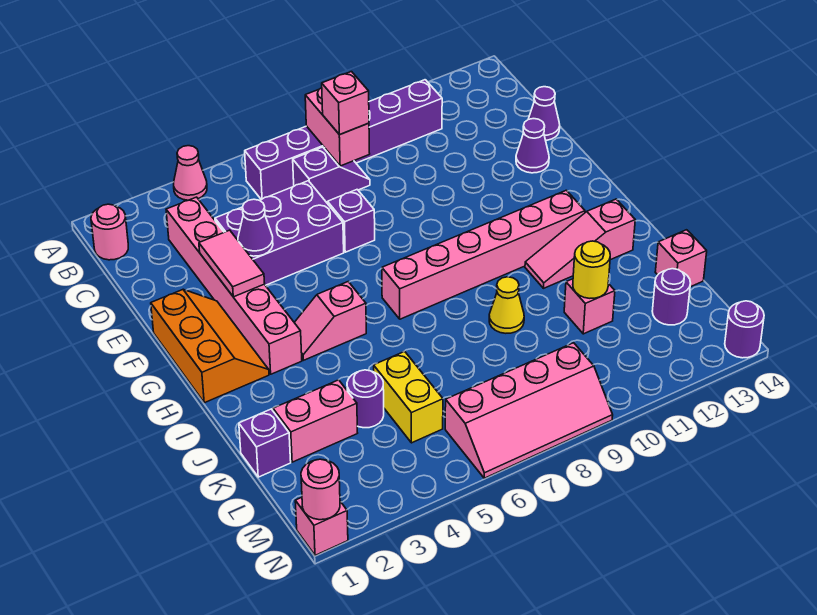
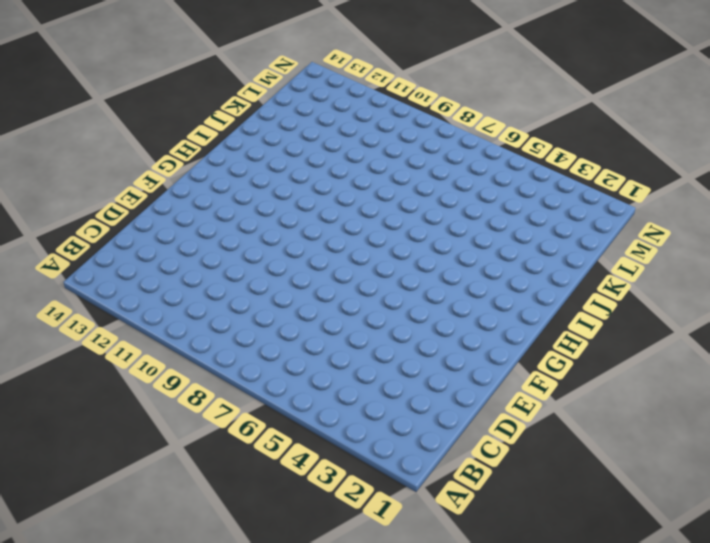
none -> pink cone A4 level 1
none -> pink round brick B1 level 1
none -> purple brick B6:B11 level 1
none -> pink brick C3:H3 level 1

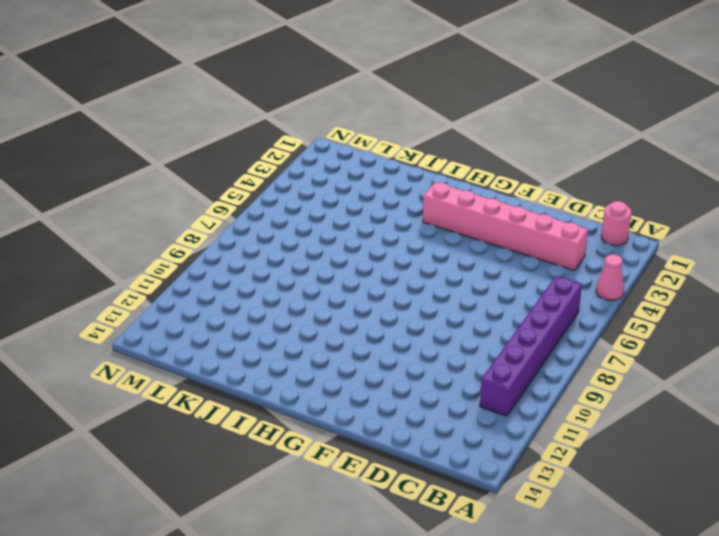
none -> purple slope C7:C8 level 1 top 7
none -> purple brick D4:E6 level 1
none -> purple cone D14 level 1
none -> purple brick E7 level 1

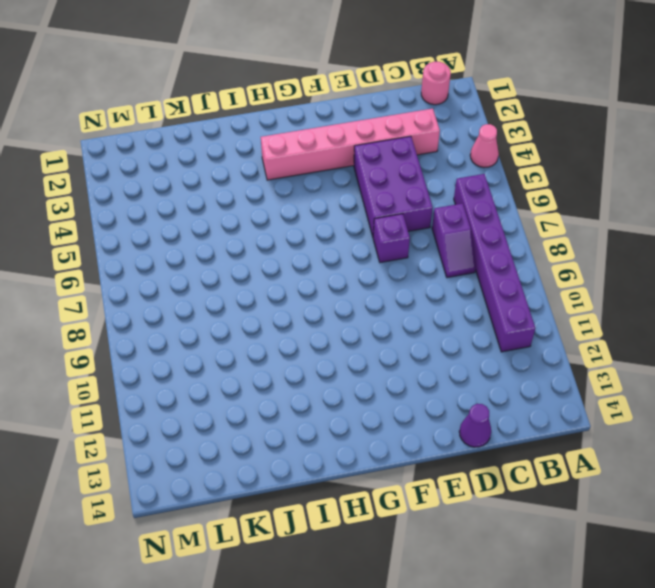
none -> purple cone E13 level 1
none -> orange slope F1:H2 level 1 top 1
none -> pink slope H4:H5 level 1 top 5
none -> pink brick H7:H12 level 1

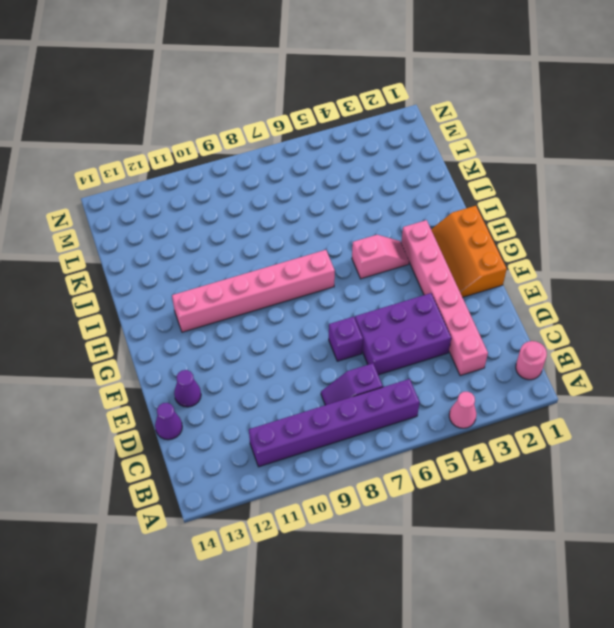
none -> pink slope I11:I13 level 1 top 13
none -> yellow cone J9 level 1
none -> purple brick K1 level 1
none -> pink brick K2:K3 level 1

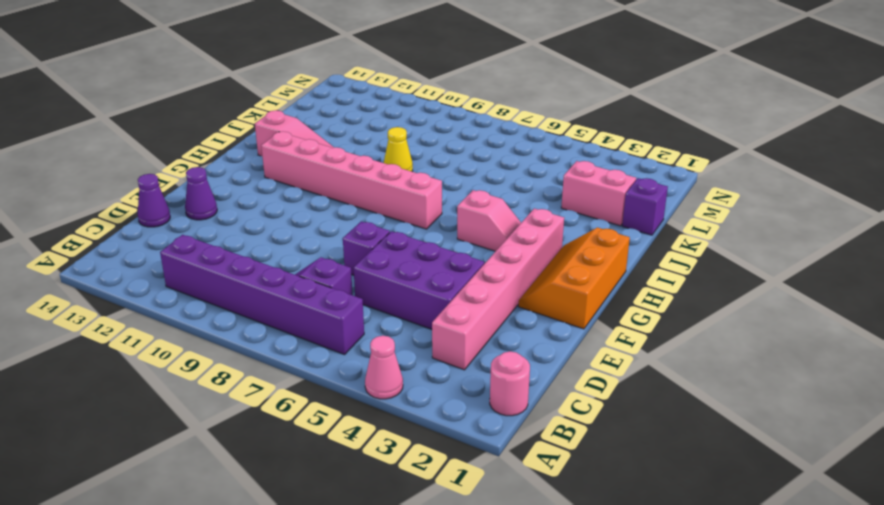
none -> purple round brick K4 level 1
none -> yellow brick K5:L5 level 1
none -> pink brick K11 level 1
none -> pink brick K14 level 1

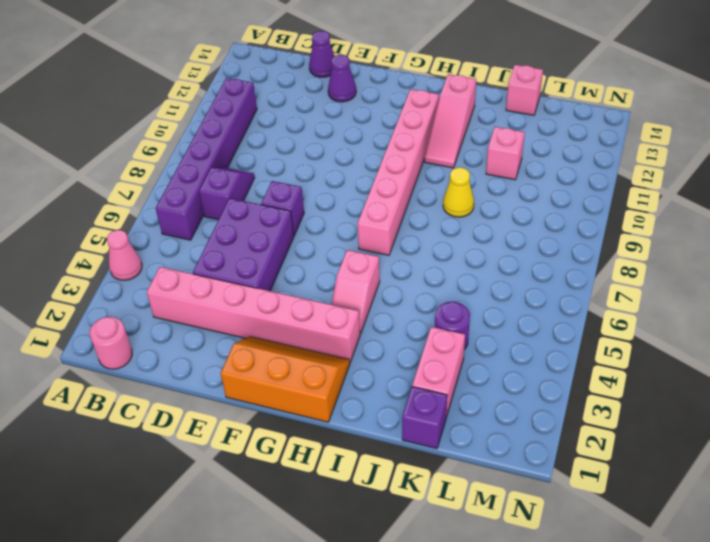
none -> yellow brick K5:L5 level 1
none -> purple round brick L13 level 1
none -> pink slope M6:N9 level 1 top M
none -> pink brick N1 level 1

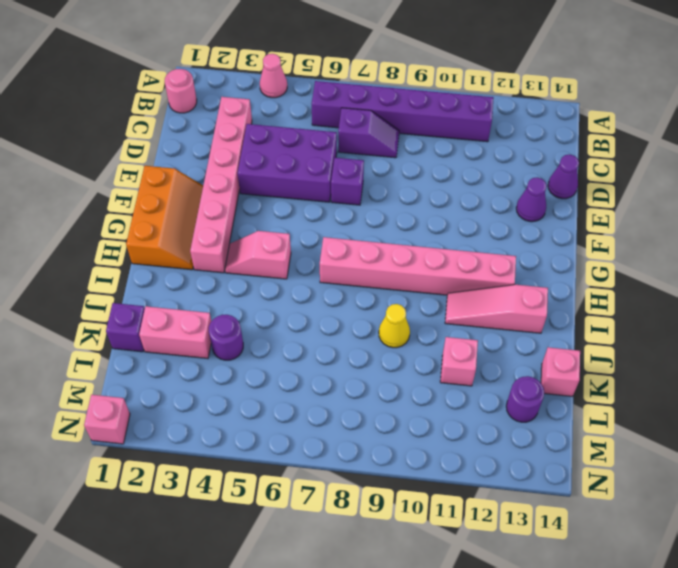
none -> yellow brick K5:L5 level 1
none -> pink slope M6:N9 level 1 top M
none -> purple round brick N14 level 1
none -> pink brick B8:C8 level 2

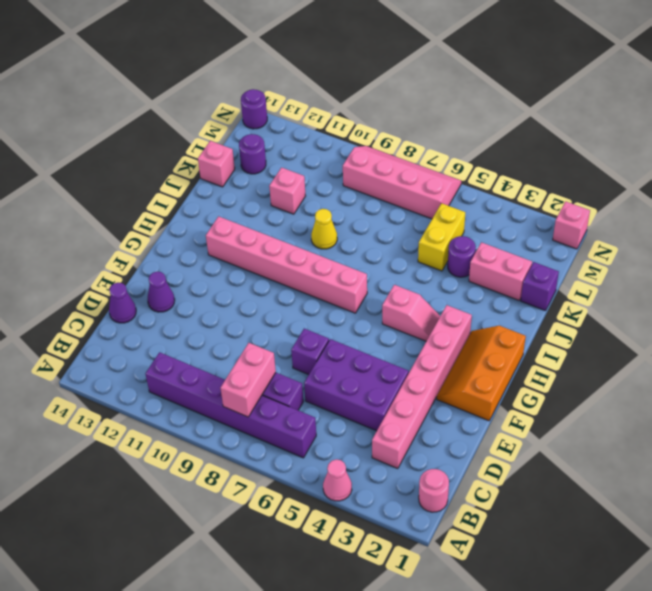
none -> pink slope I11:I13 level 1 top 13
none -> pink tile E3:F3 level 2
none -> purple cone E4 level 2
none -> yellow round brick K11 level 2

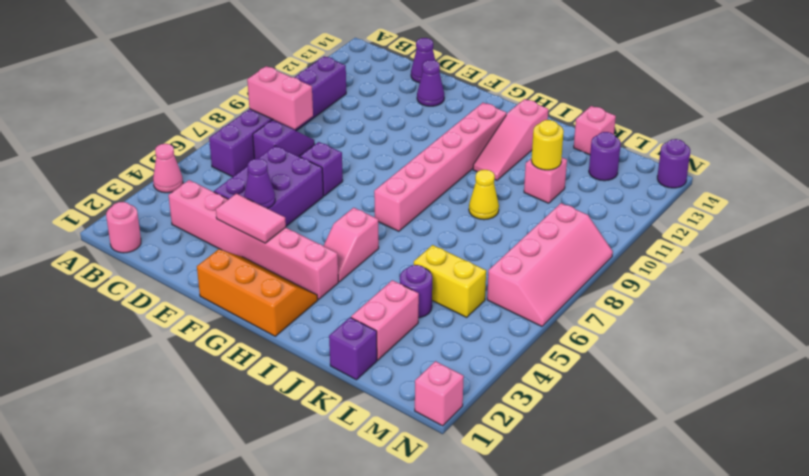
none -> pink round brick N1 level 2
none -> pink brick C8 level 3

